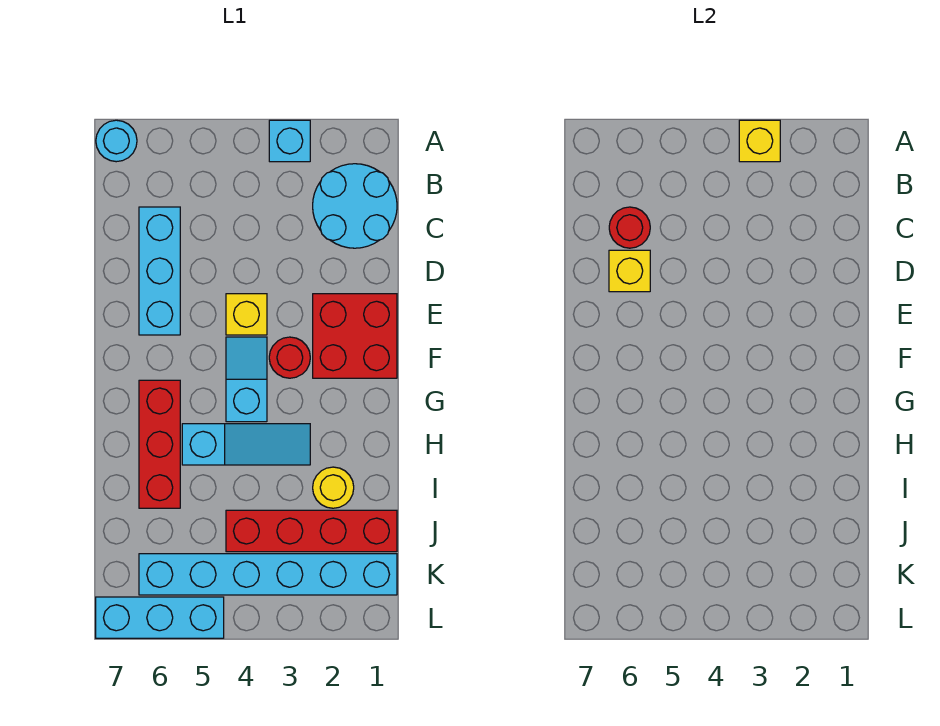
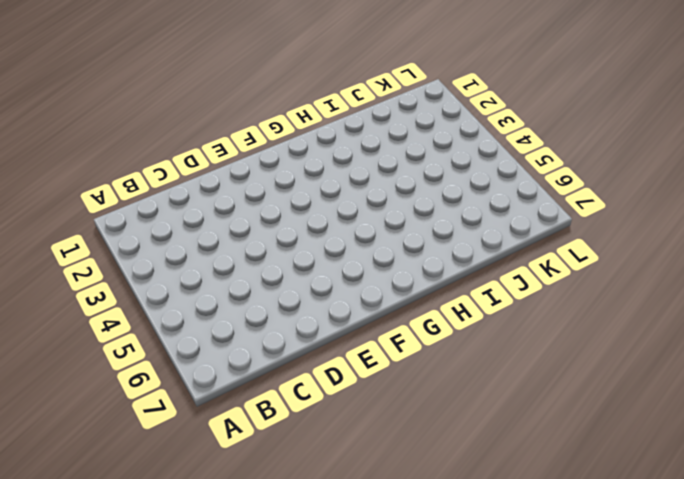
none -> cyan brick A3 level 1
none -> cyan round brick A7 level 1
none -> cyan round brick B1:C2 level 1

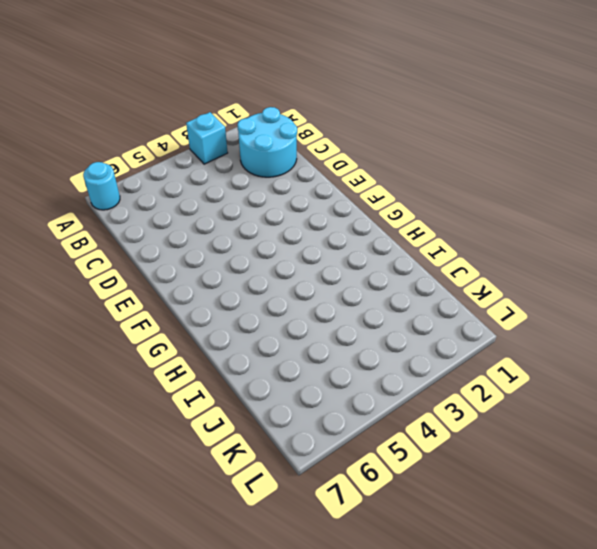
none -> cyan brick C6:E6 level 1
none -> red brick E1:F2 level 1
none -> yellow brick E4 level 1

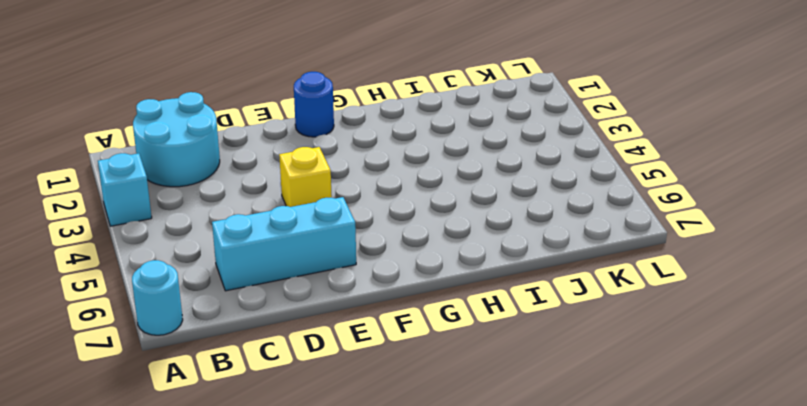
blue round brick F1 level 1 -> red brick E1:F2 level 1
none -> red round brick F3 level 1
none -> cyan slope F4:G4 level 1 top G
none -> red brick G6:I6 level 1

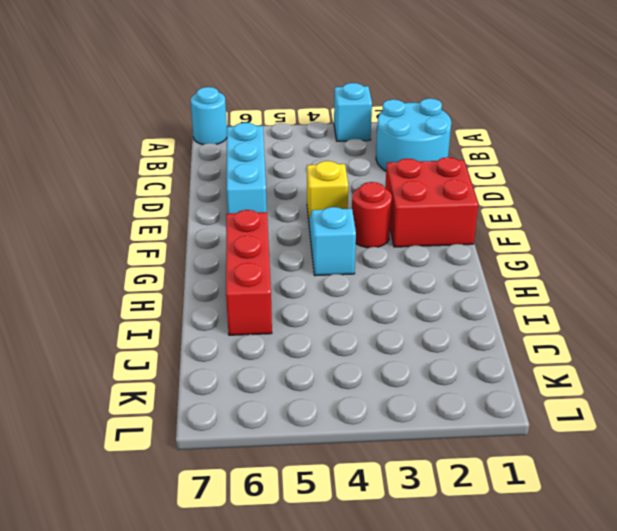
none -> cyan slope H3:H5 level 1 top 5
none -> yellow round brick I2 level 1
none -> red brick J1:J4 level 1

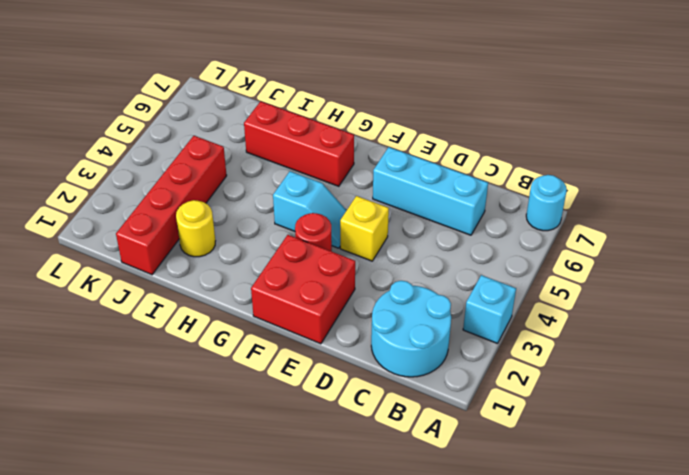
none -> cyan slope H3:H5 level 1 top 5
none -> cyan brick K1:K6 level 1
none -> cyan brick L5:L7 level 1

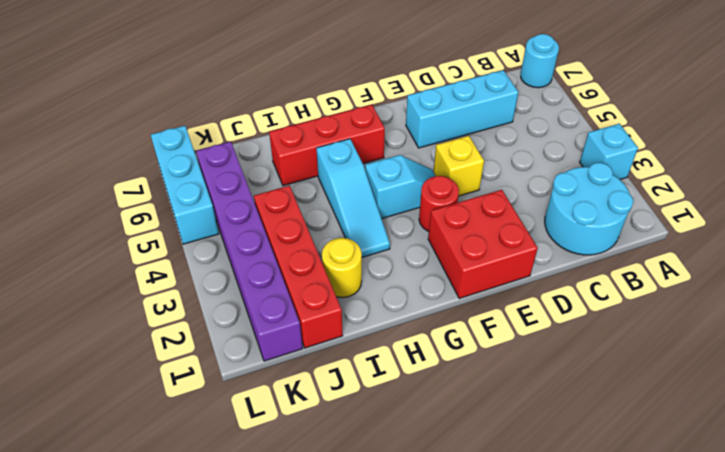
purple brick K1:K6 level 1 -> cyan brick K1:K6 level 1
none -> yellow brick A3 level 2
none -> red round brick C6 level 2
none -> yellow brick D6 level 2

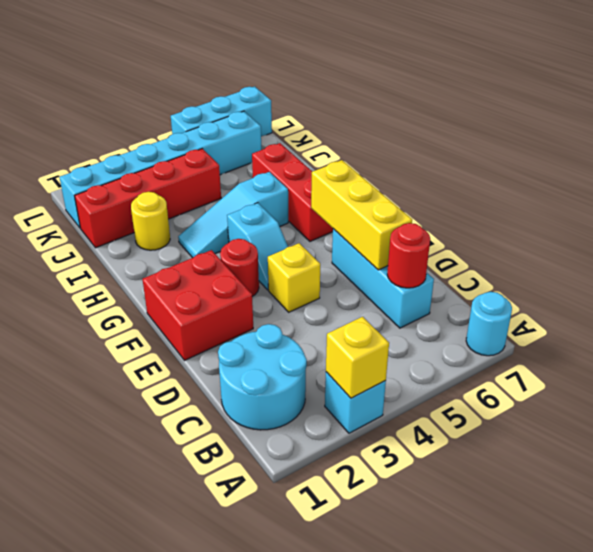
yellow brick D6:F6 level 2 -> yellow brick D6 level 2

